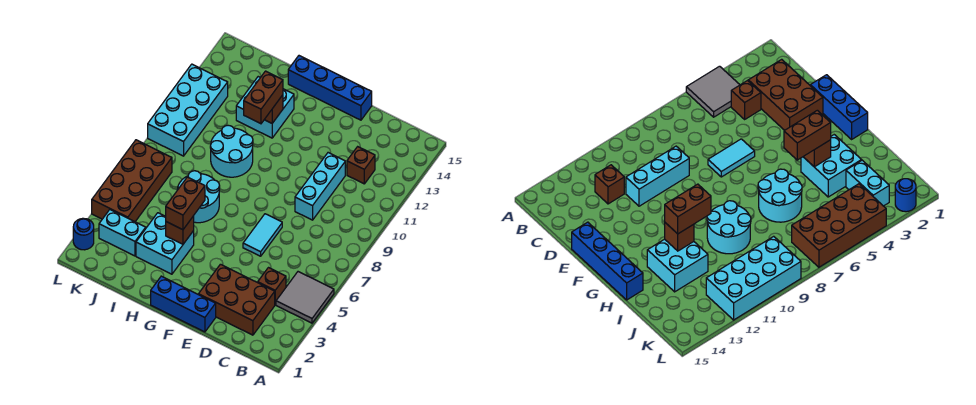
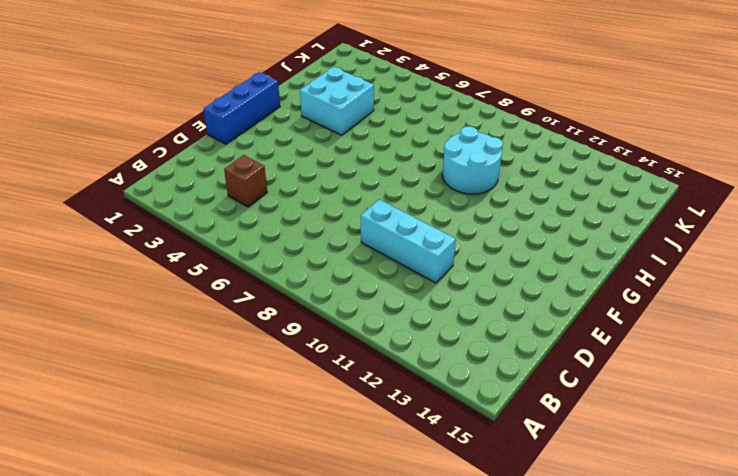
none -> grey tile A4:B5 level 1
none -> brown brick C2:E3 level 1
none -> brown brick C12 level 1

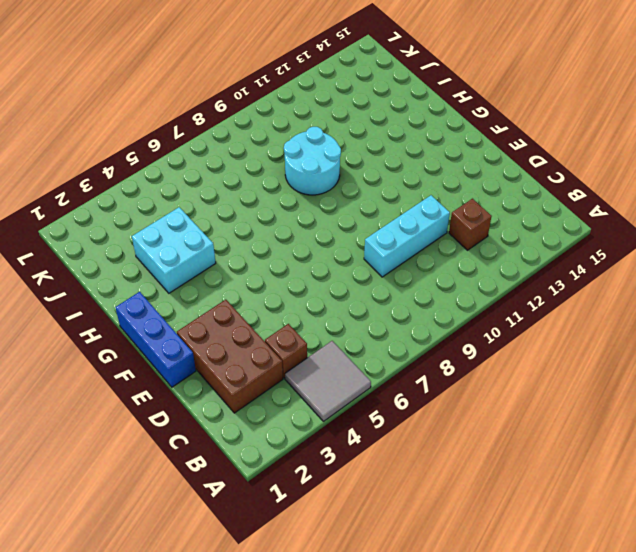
none -> cyan tile E6:E7 level 1
none -> blue brick E15:H15 level 1
none -> cyan round brick H6:I7 level 1

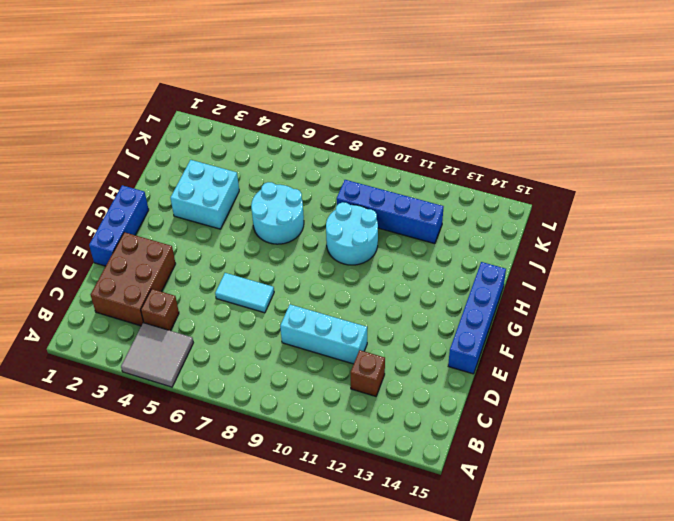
blue brick J9:J12 level 1 -> none
none -> cyan brick H12:I13 level 1
none -> cyan brick J3:K3 level 1
none -> brown brick K4:L7 level 1

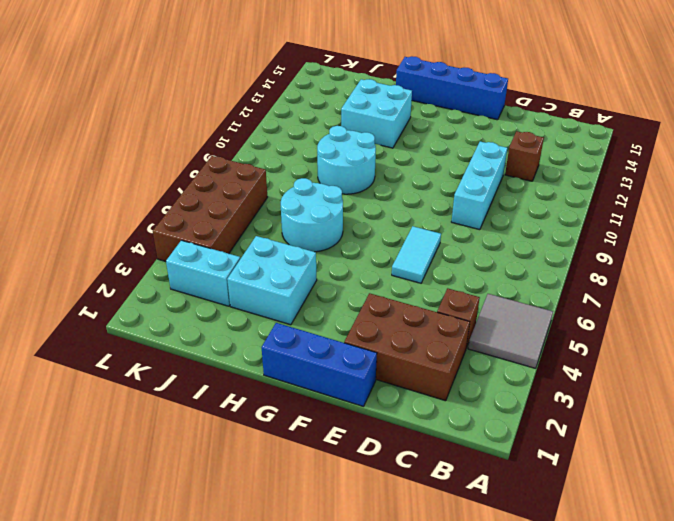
none -> cyan brick K9:L12 level 1
none -> blue round brick L2 level 1
none -> brown brick H4 level 2

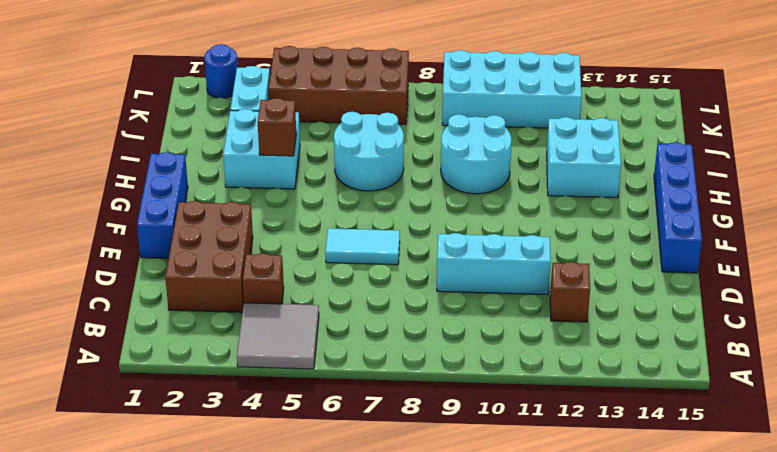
none -> brown brick H12 level 2
none -> brown brick H4:H5 level 3
none -> brown brick H11:H12 level 3

